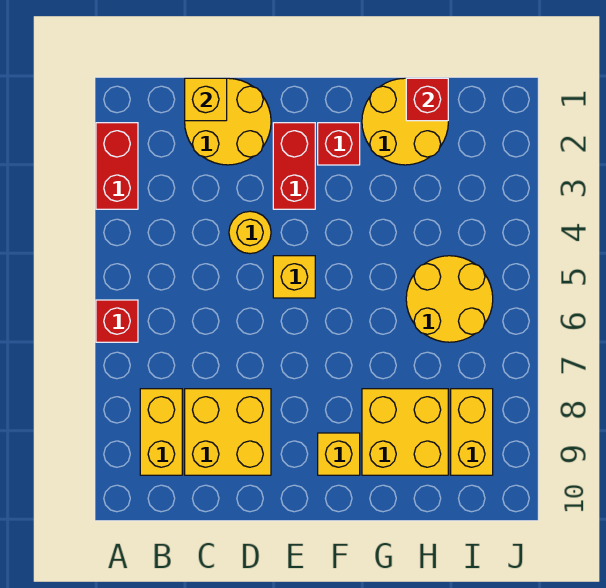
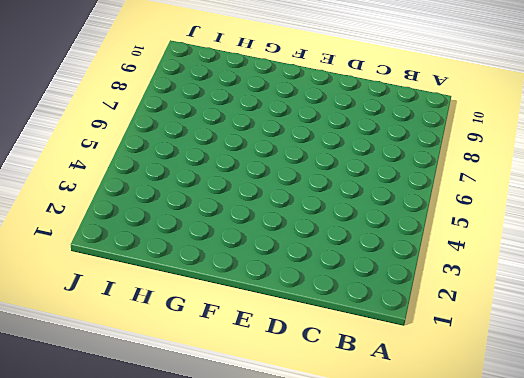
none -> red brick A2:A3 level 1
none -> red brick A6 level 1
none -> yellow brick B8:B9 level 1

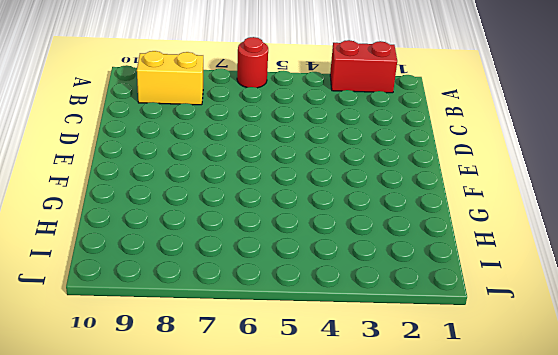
red round brick A6 level 1 -> red brick A6 level 1
none -> yellow round brick C1:D2 level 1
none -> yellow brick C8:D9 level 1
none -> yellow round brick D4 level 1

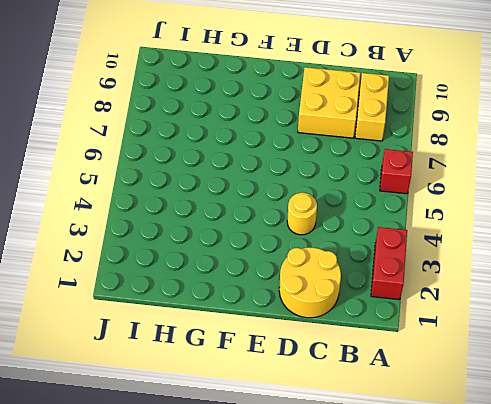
none -> red brick E2:E3 level 1
none -> yellow brick E5 level 1
none -> red brick F2 level 1

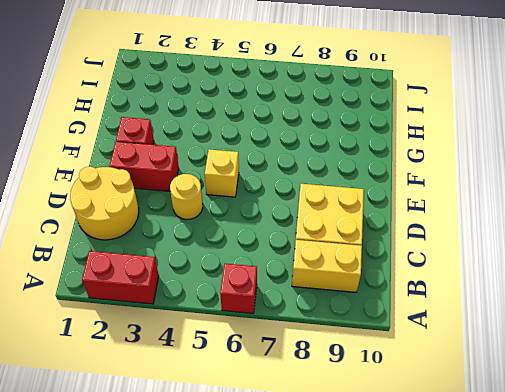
none -> yellow brick F9 level 1
none -> yellow round brick G1:H2 level 1
none -> yellow brick G8:H9 level 1

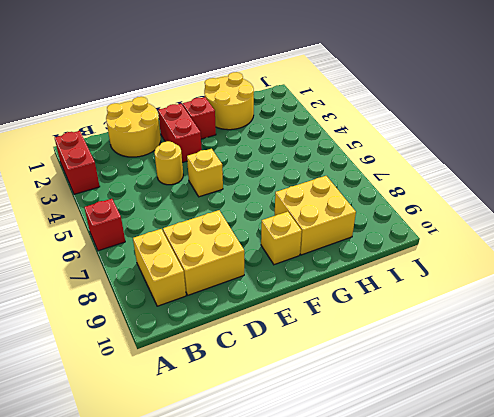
none -> yellow round brick H5:I6 level 1
none -> yellow brick I8:I9 level 1
none -> yellow brick C1 level 2

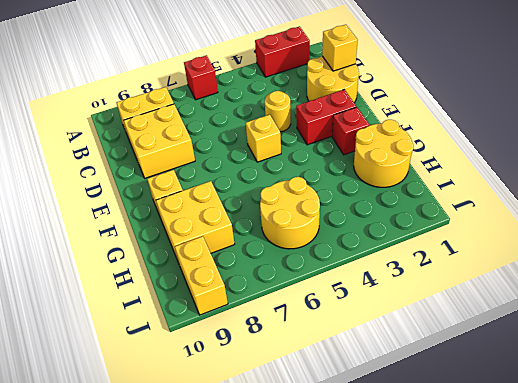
yellow brick I9:J9 level 1 -> yellow brick I8:I9 level 1
none -> red brick H1 level 2

